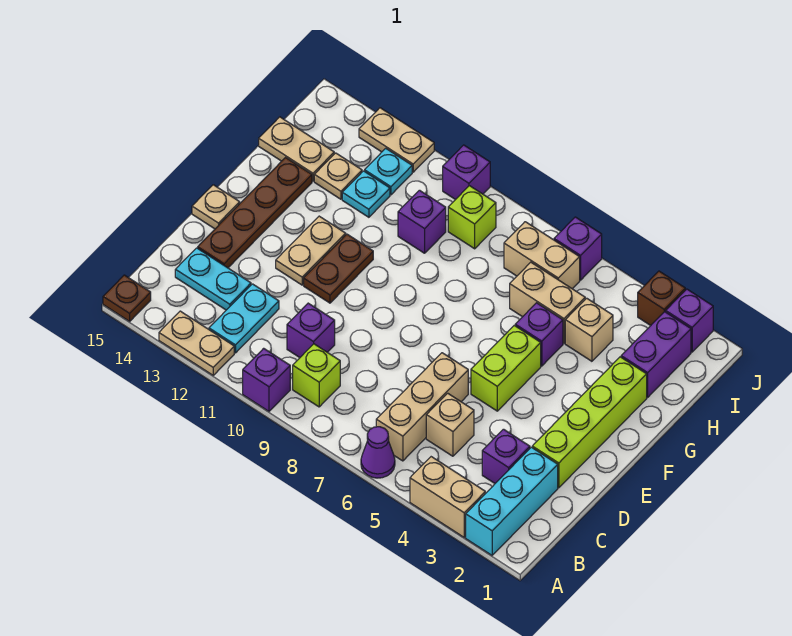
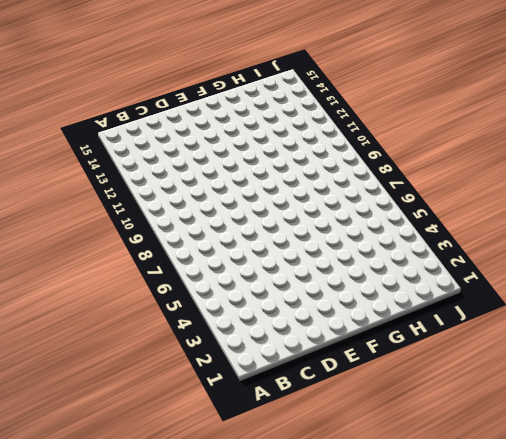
none -> cyan brick A2:C2 level 1
none -> tan brick A3:A4 level 1
none -> purple cone A6 level 1
none -> purple brick A10 level 1

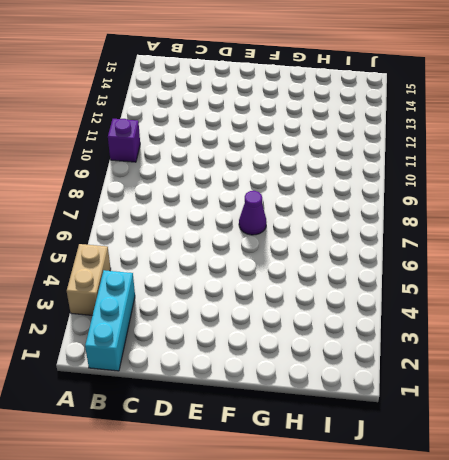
cyan brick B1:B3 level 1 -> cyan brick A2:C2 level 1
purple cone F7 level 1 -> purple cone A6 level 1
none -> tan plate A12:A13 level 1
none -> brown plate A15 level 1
none -> tan brick B6:D6 level 1
none -> lime brick B9 level 1

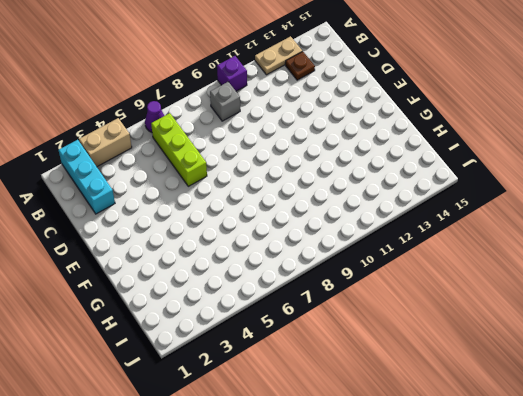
lime brick B6:D6 level 1 -> tan brick B6:D6 level 1
grey brick B9 level 1 -> lime brick B9 level 1
brown plate B13 level 1 -> brown plate A15 level 1
none -> cyan plate B12:C12 level 1
none -> purple brick C3 level 1
none -> tan brick C5 level 1
none -> purple brick C10 level 1

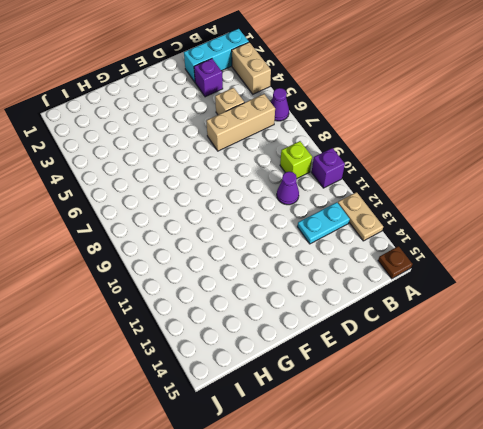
purple cone C10 level 1 -> purple brick C10 level 1
none -> cyan plate C13:C14 level 1
none -> lime brick D2:G2 level 1
none -> brown plate D14:G14 level 1
none -> lime brick E5:F5 level 1

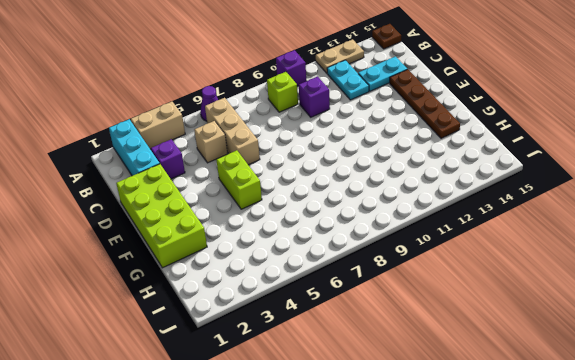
lime brick D1:G2 level 1 -> lime brick D2:G2 level 1
none -> brown plate E11:F11 level 1
none -> tan plate E12:F12 level 1
none -> tan plate E15 level 1
none -> purple brick G5 level 1

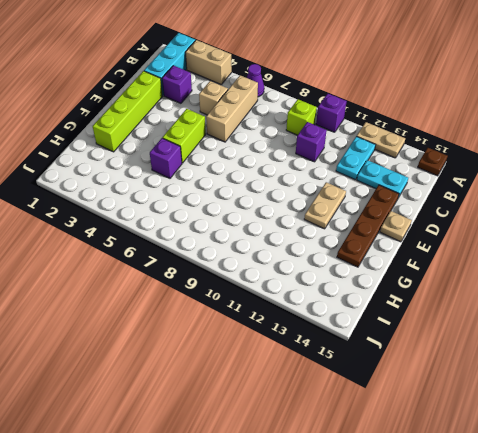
none -> brown plate E11:F11 level 1
none -> purple brick H2:I2 level 1
none -> tan brick H4 level 1
none -> tan brick H5:H6 level 1

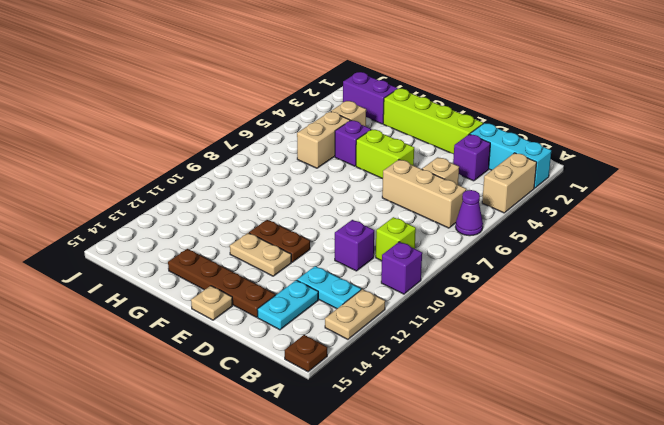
none -> purple brick H10 level 1
none -> cyan plate H12 level 1
none -> tan plate H13 level 1
none -> tan plate H14:H15 level 1

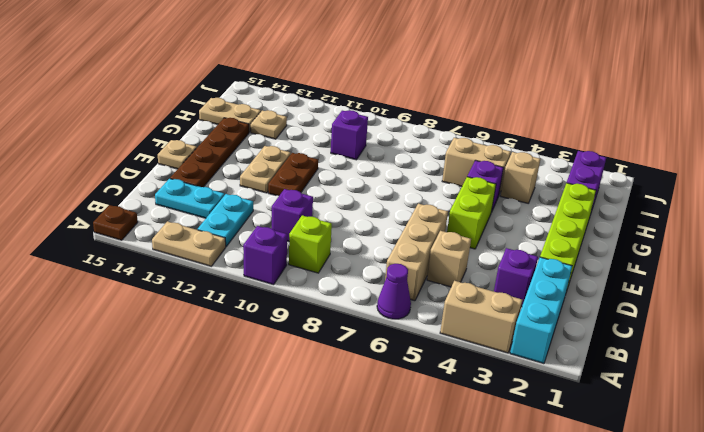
none -> cyan plate H12 level 1
none -> tan brick I6:I7 level 1
none -> lime brick I9 level 1
none -> cyan plate I12 level 1

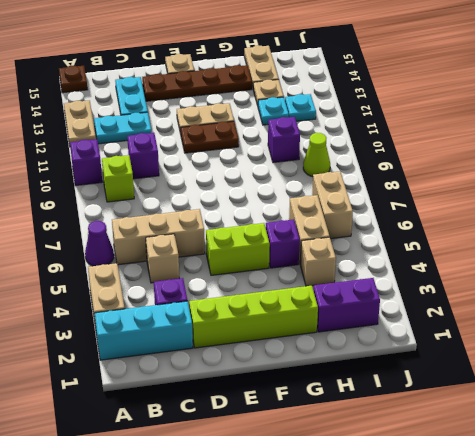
lime cone I9 level 1 -> lime brick I9 level 1
none -> purple brick J2 level 1
none -> brown brick J3 level 1
none -> purple brick J6 level 1
none -> purple brick J10 level 1

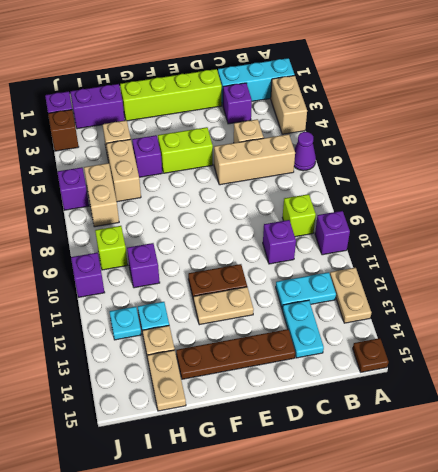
none -> tan plate E15 level 1
none -> tan plate J12:J13 level 1

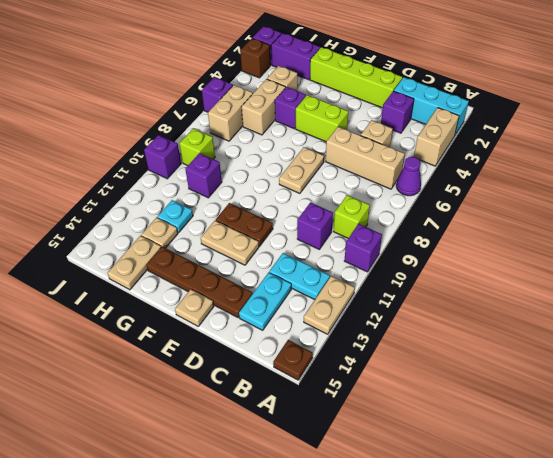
tan plate E7:E8 level 1 -> tan plate J12:J13 level 1
none -> cyan plate I12 level 1

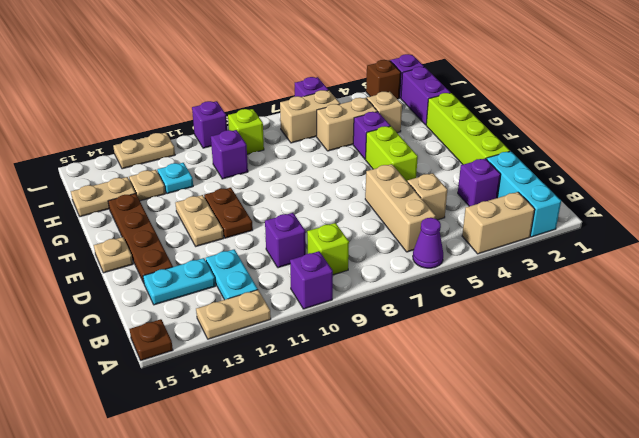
none -> cyan plate I12 level 1

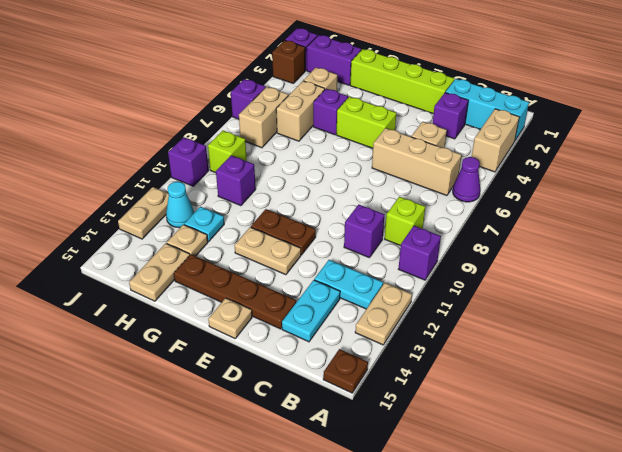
cyan cone I12 level 1 -> cyan plate I12 level 1

